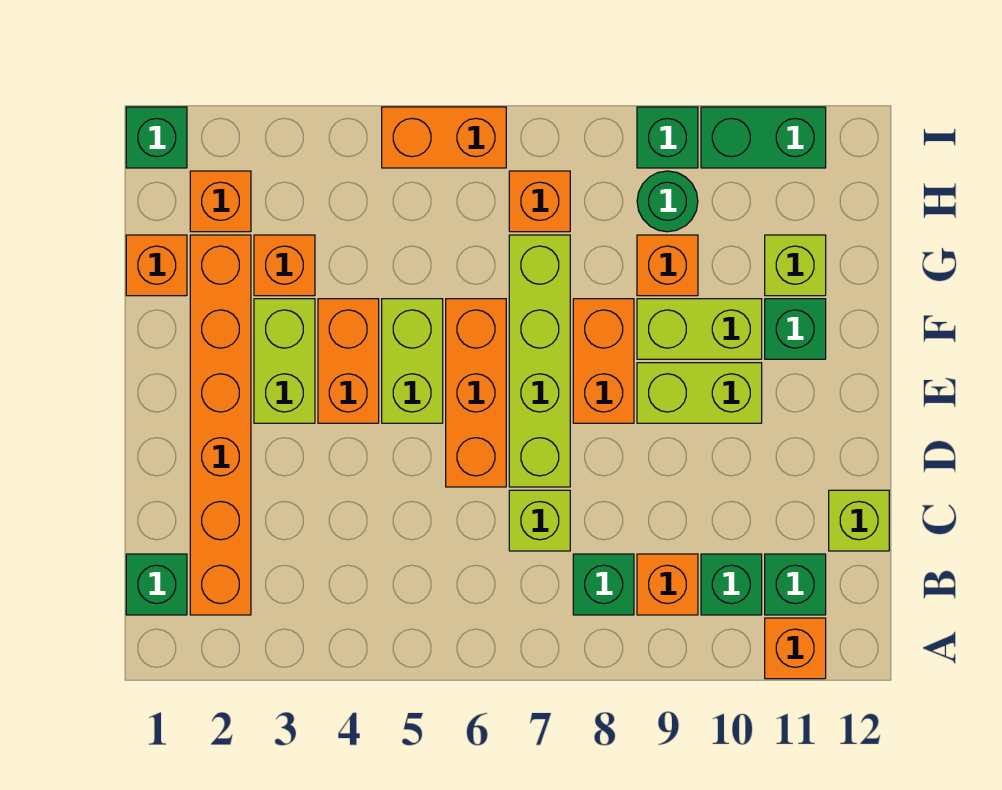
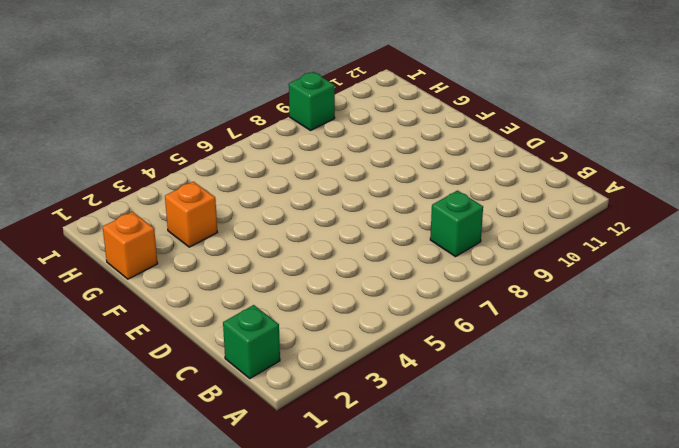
none -> orange brick A11 level 1
none -> orange brick B2:G2 level 1
none -> orange brick B9 level 1

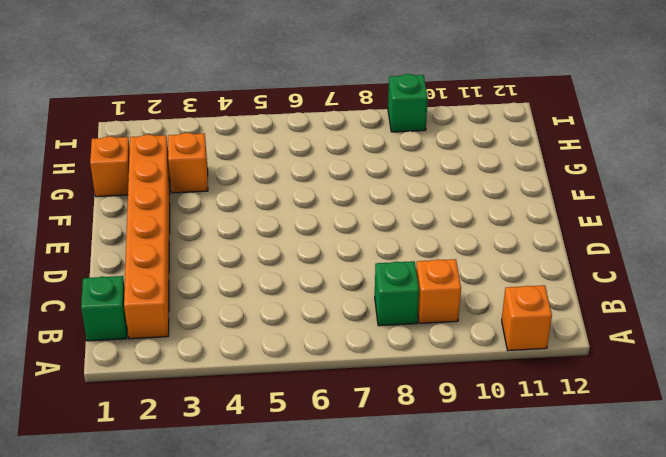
none -> green brick B10 level 1
none -> green brick B11 level 1
none -> lime brick C7 level 1

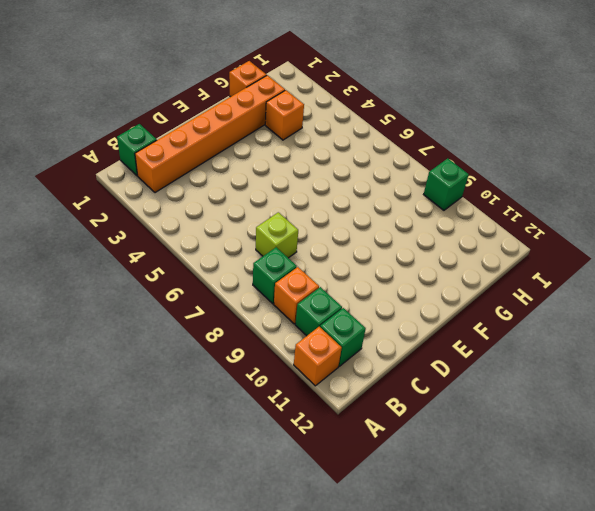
none -> lime brick C12 level 1
none -> orange brick D6:F6 level 1
none -> lime brick D7:G7 level 1

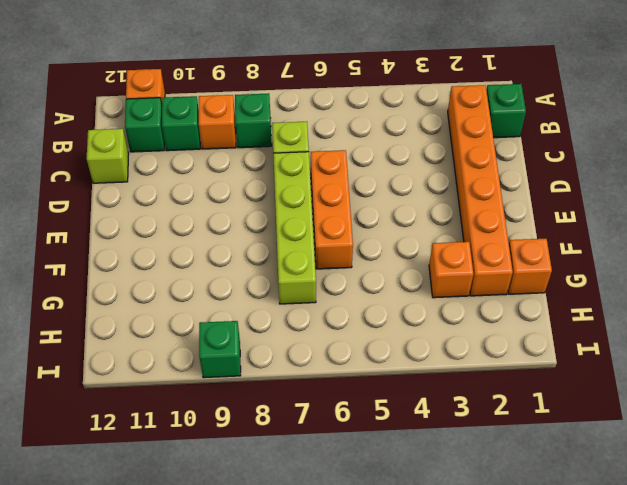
none -> lime brick E3:F3 level 1
none -> orange brick E4:F4 level 1
none -> lime brick E5:F5 level 1

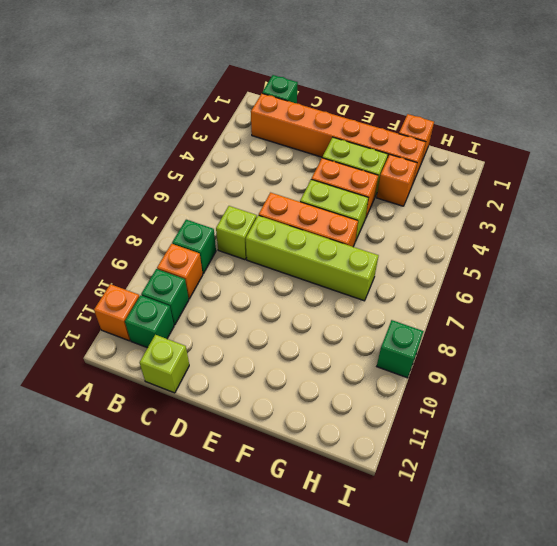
none -> orange brick E8:F8 level 1
none -> lime brick E9:E10 level 1
none -> lime brick F9:F10 level 1

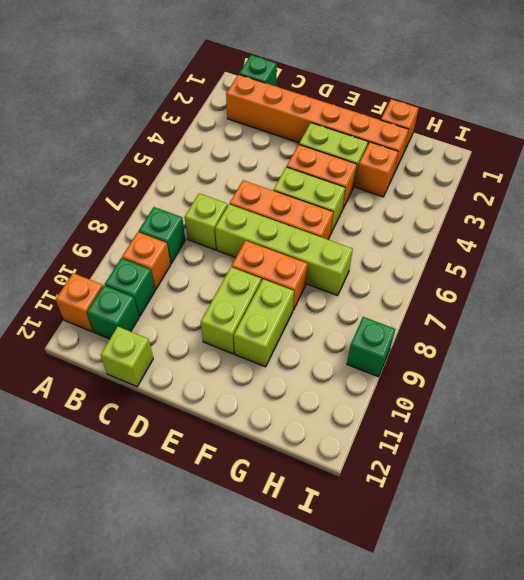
none -> green brick F11 level 1
none -> orange brick G9 level 1
none -> lime brick G11 level 1

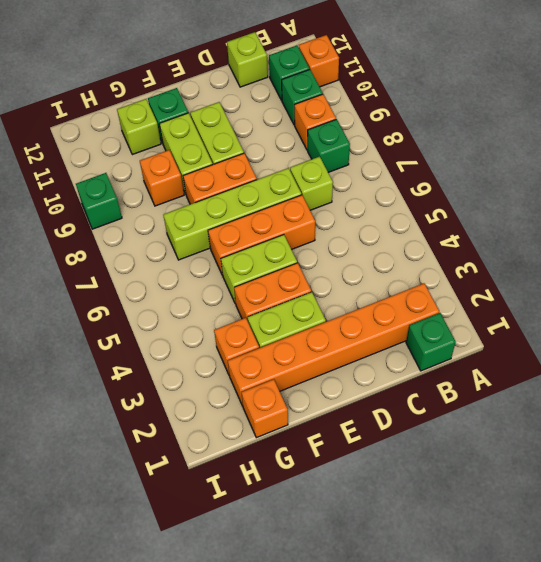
none -> orange brick H2 level 1
none -> orange brick H7 level 1
none -> green round brick H9 level 1

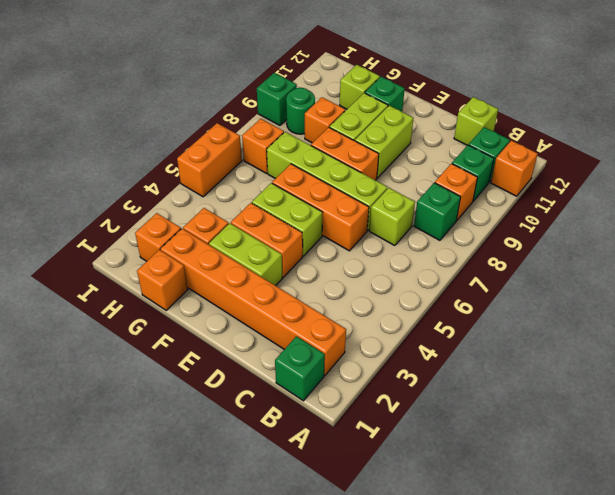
none -> green brick I1 level 1
none -> green brick I10:I11 level 1

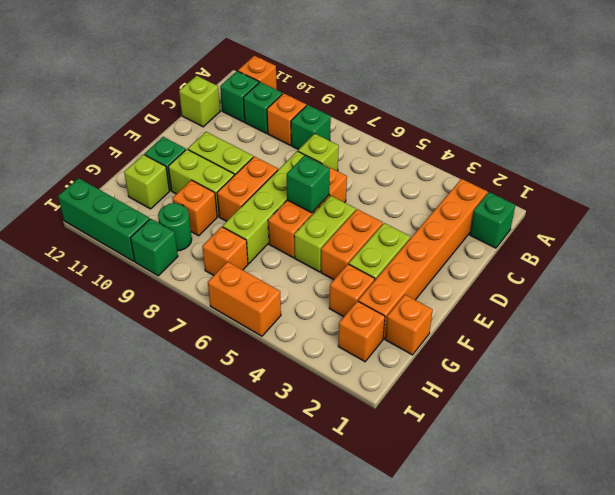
green brick E6 level 2 -> green brick I1 level 1
green brick I10:I12 level 1 -> green brick I10:I11 level 1

